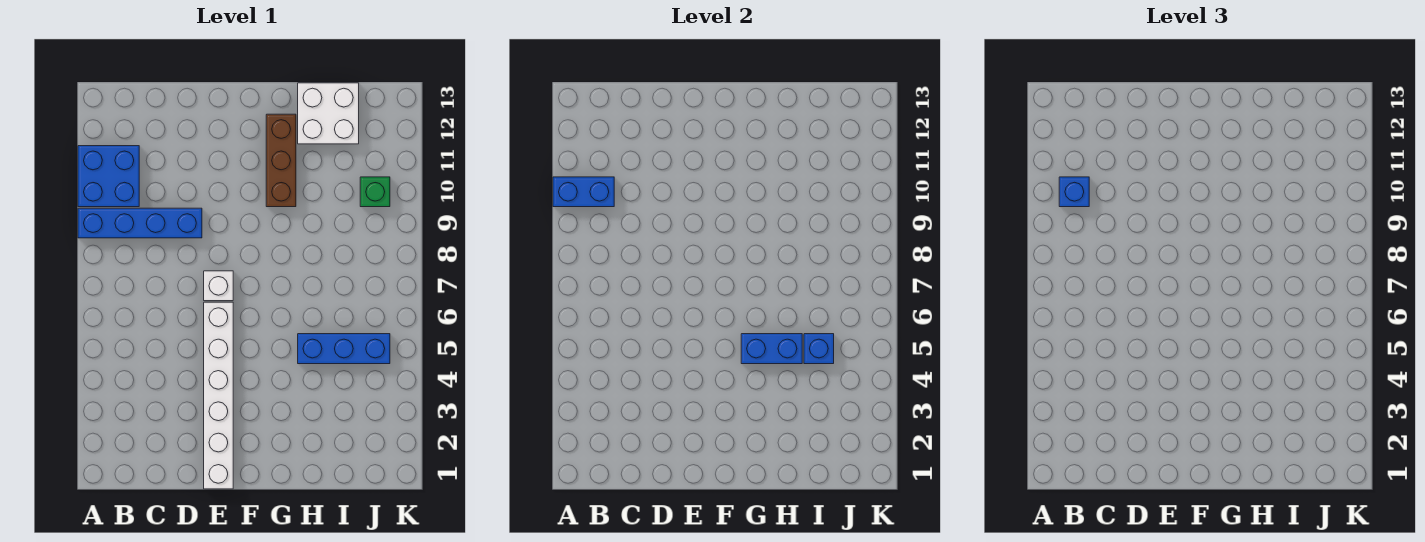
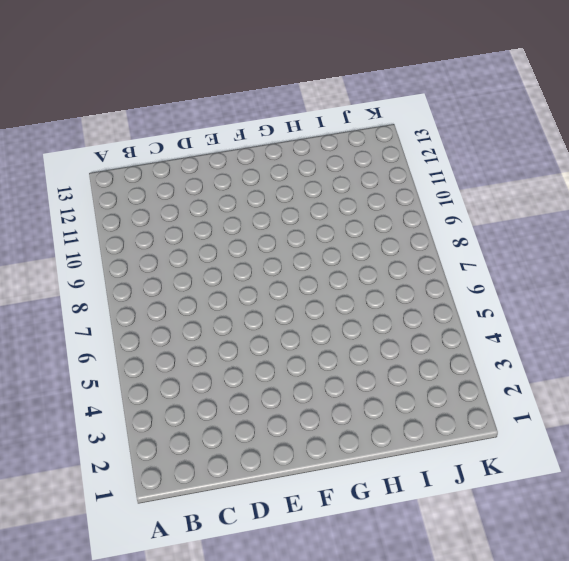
none -> blue brick A9:D9 level 1
none -> blue brick A10:B11 level 1
none -> white brick E1:E6 level 1

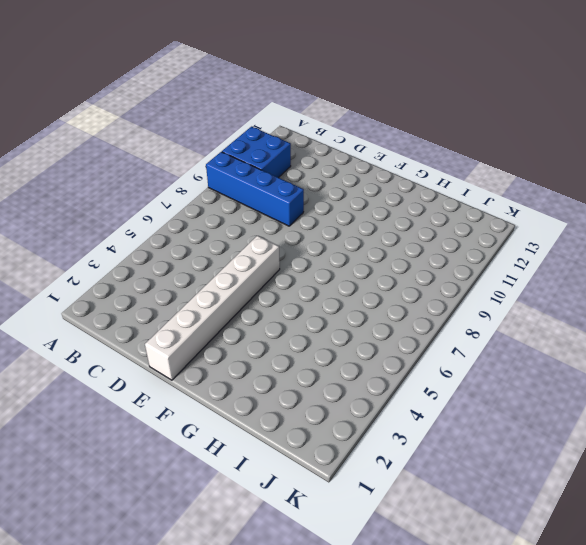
none -> white brick E7 level 1
none -> brown brick G10:G12 level 1
none -> blue brick H5:J5 level 1

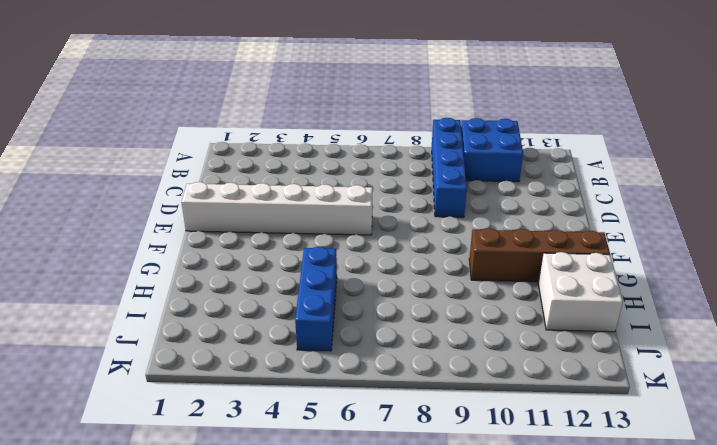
brown brick G10:G13 level 1 -> brown brick G10:G12 level 1
none -> white brick E7 level 1
none -> green brick J10 level 1
none -> blue brick A10:B10 level 2

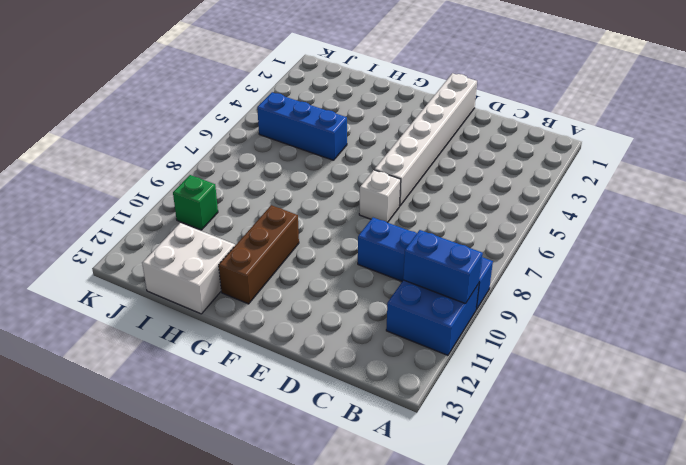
none -> blue brick G5:H5 level 2
none -> blue brick I5 level 2
none -> blue brick B10 level 3

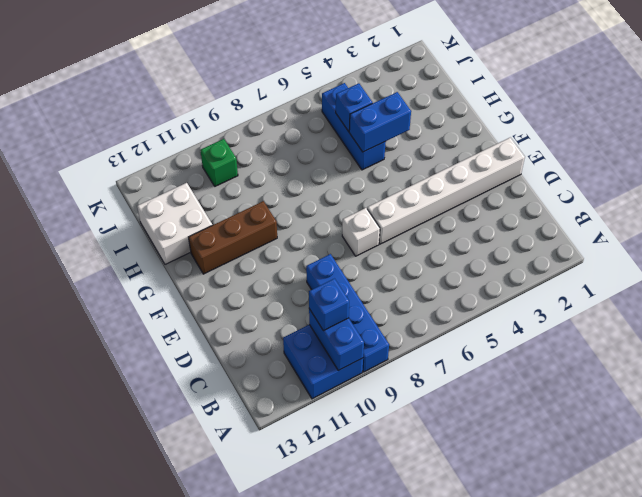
blue brick H4:H5 level 2 -> blue brick G5:H5 level 2

